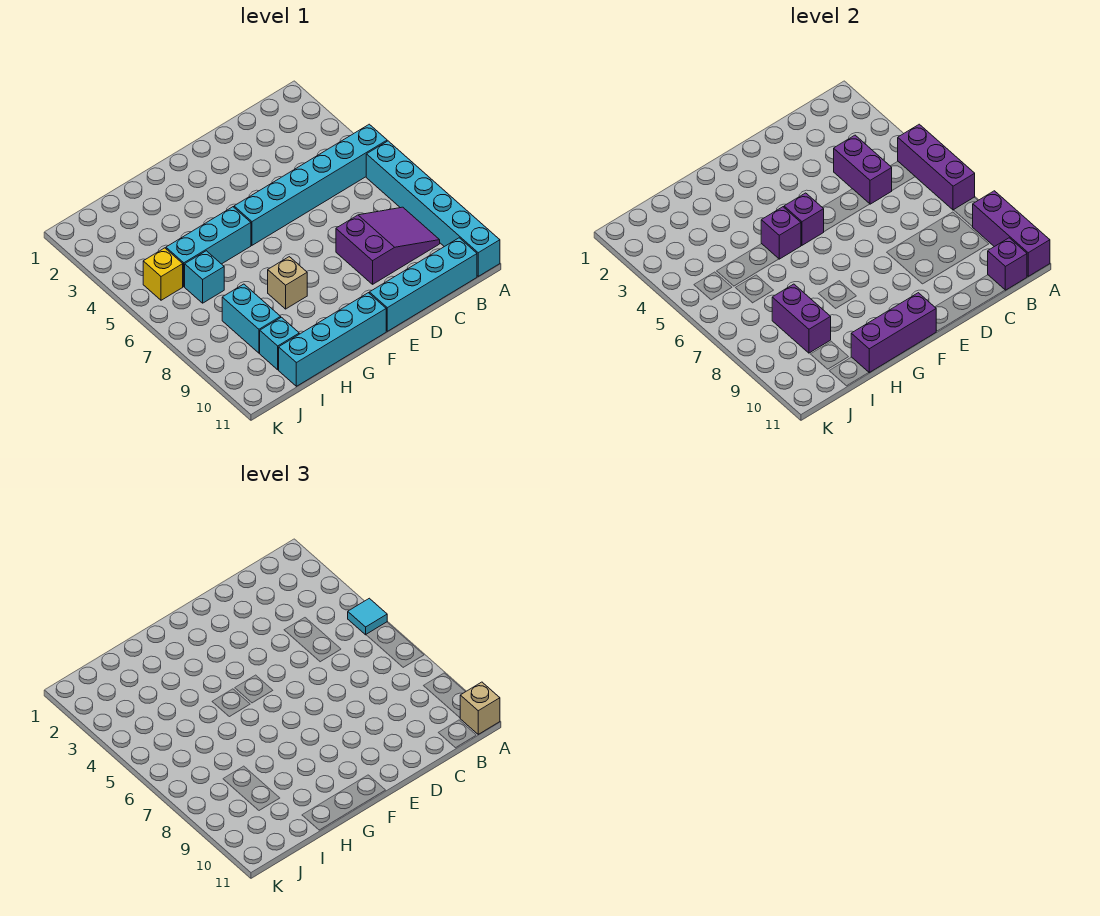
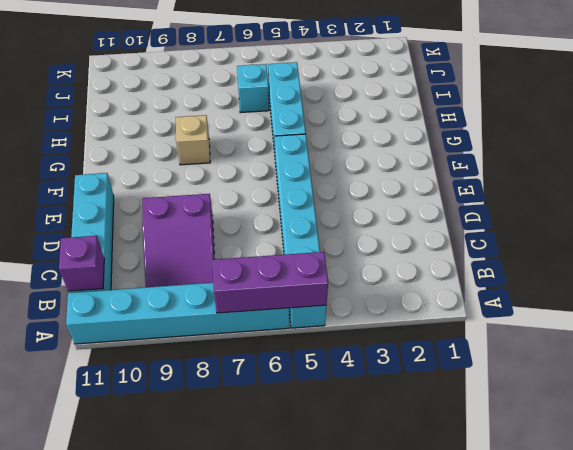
none -> cyan brick F11:I11 level 1
none -> cyan brick I8:I9 level 1
none -> cyan brick I10 level 1

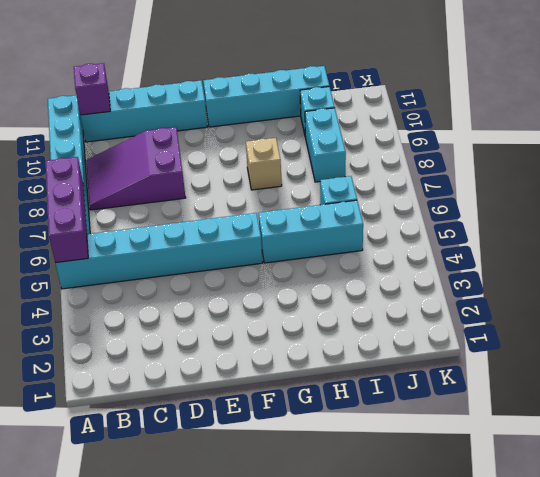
none -> yellow brick J5 level 1
none -> purple brick A9:A11 level 2
none -> purple brick C4:C5 level 2

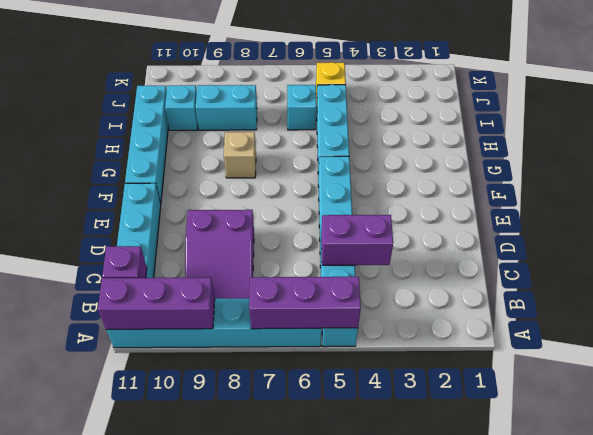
none -> purple brick F5 level 2
none -> purple brick F11:H11 level 2
none -> purple brick G5 level 2

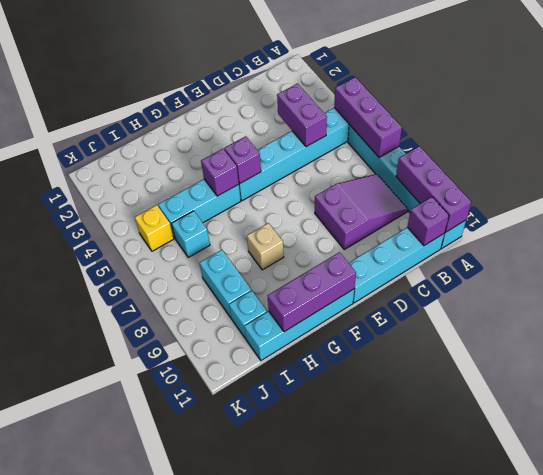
none -> purple brick I8:I9 level 2
none -> cyan tile A5 level 3
none -> tan brick A11 level 3

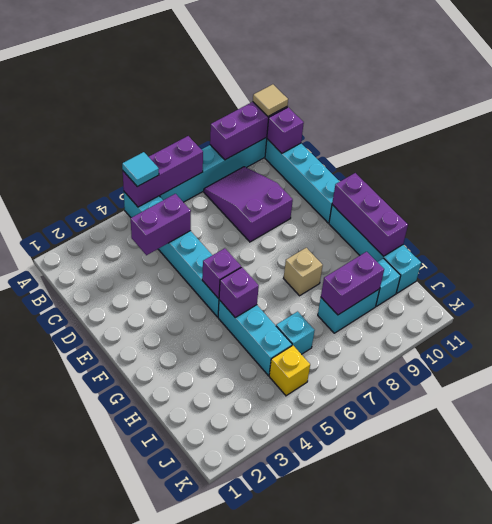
tan tile A11 level 3 -> tan brick A11 level 3

